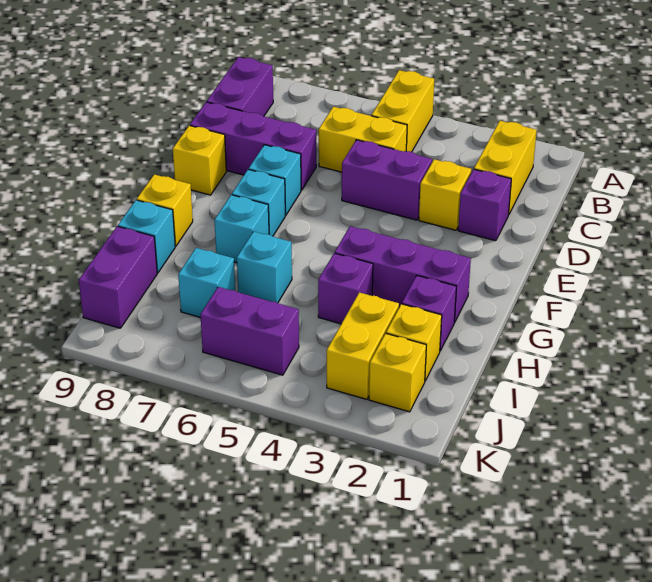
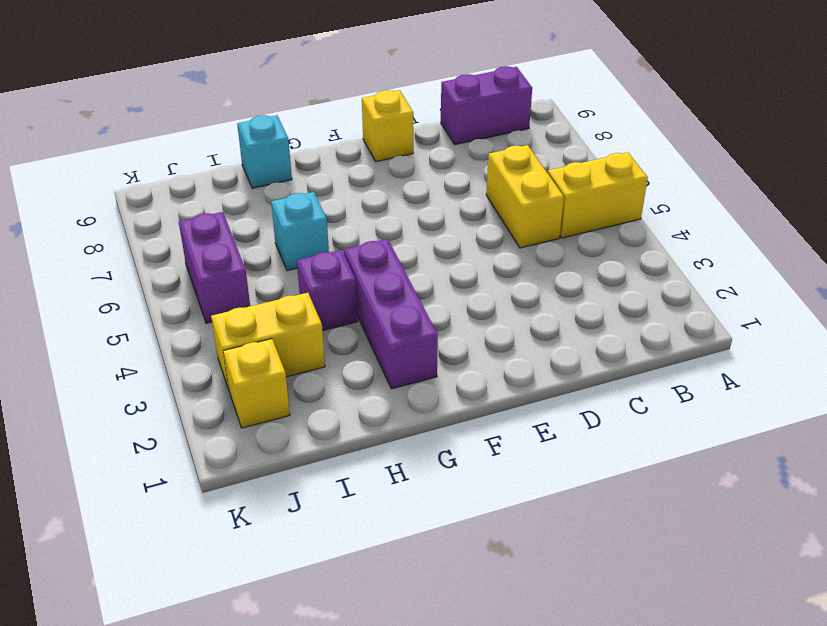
none -> yellow brick B2:C2 level 1
none -> purple brick D2 level 1
none -> yellow brick D3 level 1

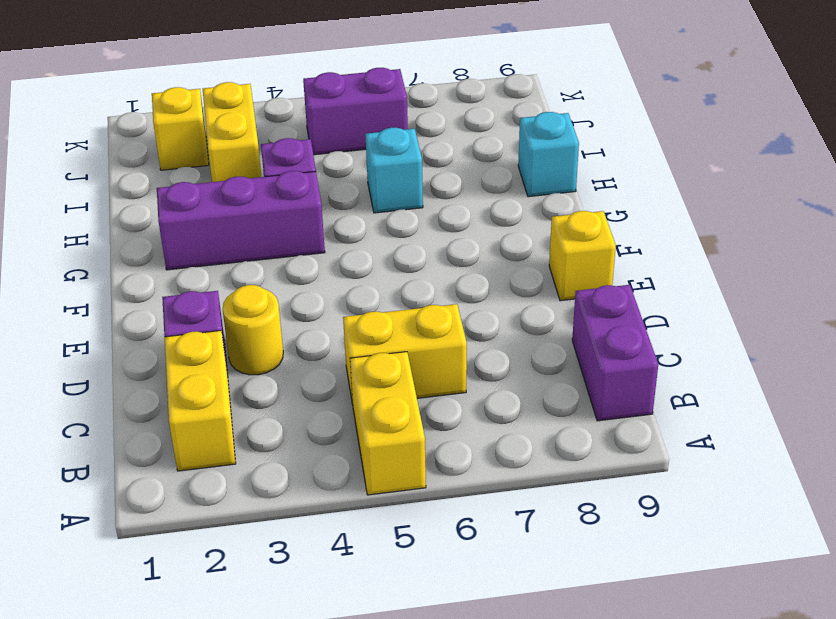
yellow round brick D3 level 1 -> yellow brick D3 level 1
none -> purple brick D4:D5 level 1
none -> purple brick D7:D9 level 1
none -> cyan brick E7 level 1

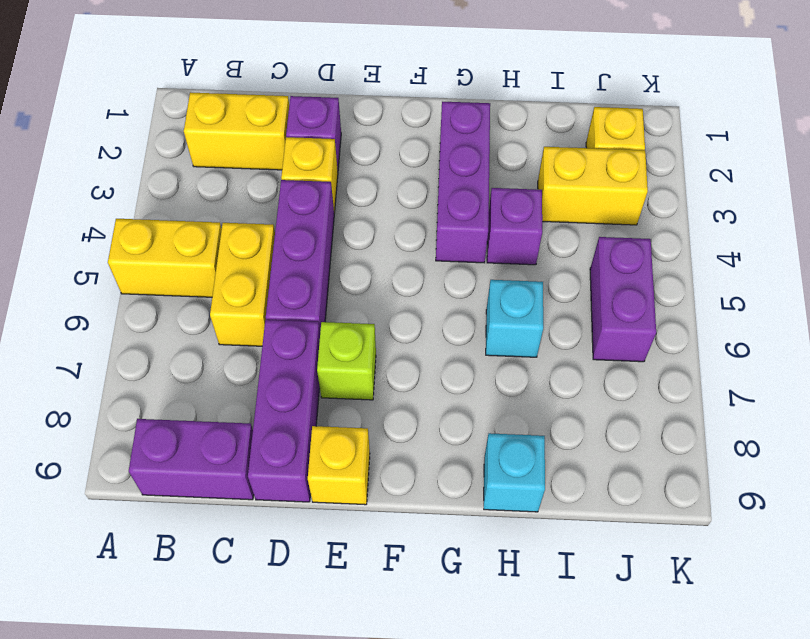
purple brick D4:D6 level 1 -> purple brick D4:D5 level 1
lime brick E7 level 1 -> cyan brick E7 level 1
none -> cyan brick F7 level 1
none -> cyan brick G7 level 1
none -> yellow brick G9 level 1

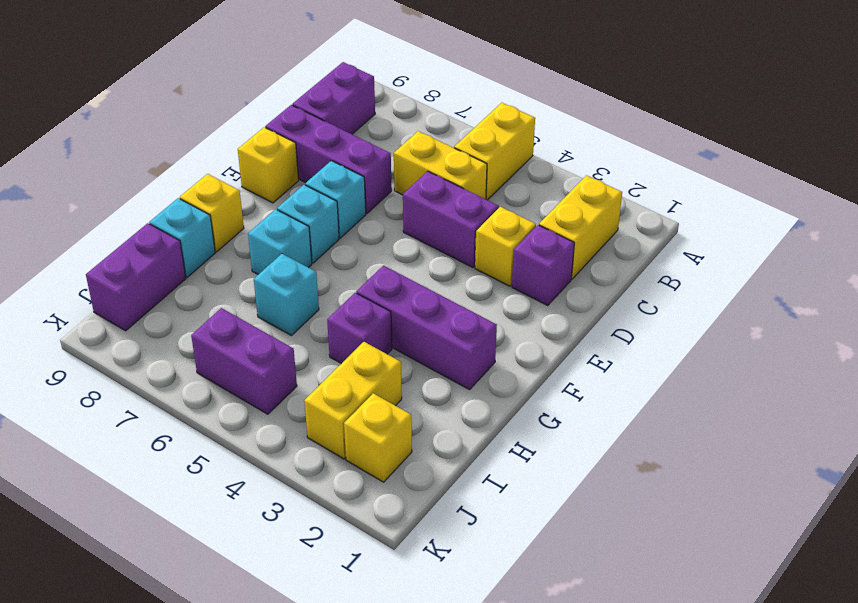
none -> purple brick H2 level 1
none -> yellow brick I2 level 1
none -> cyan brick I7 level 1

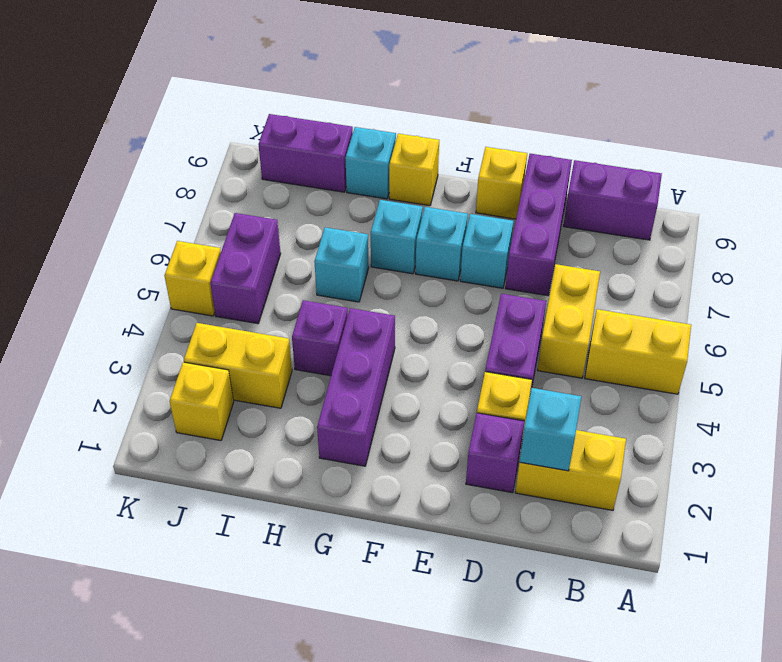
cyan brick C2 level 2 -> cyan brick I7 level 1
yellow brick K5 level 1 -> yellow brick I2 level 1
none -> purple brick H2 level 1

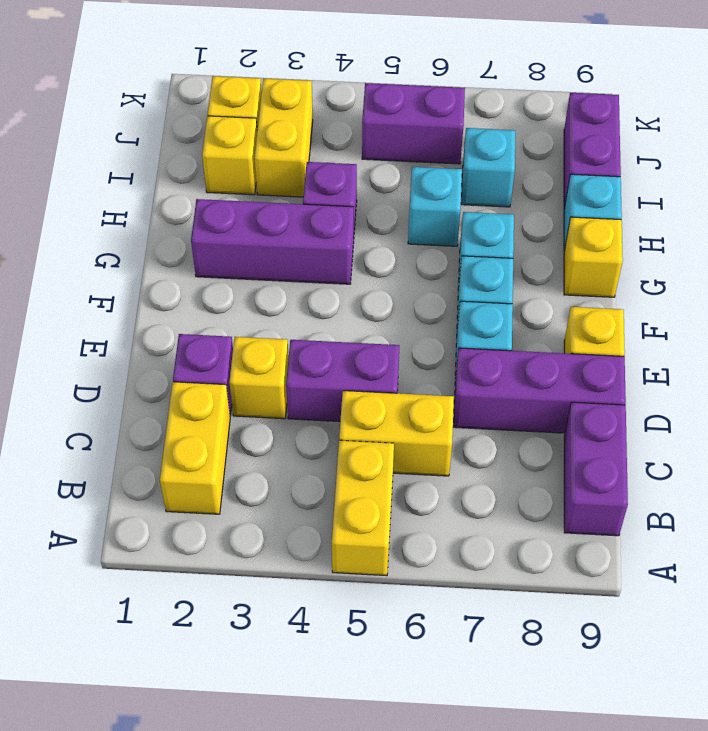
none -> purple brick H2 level 1

